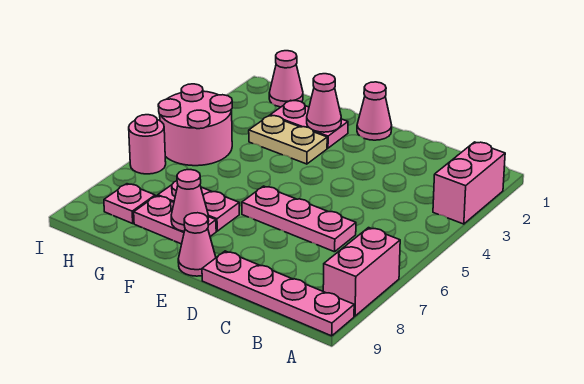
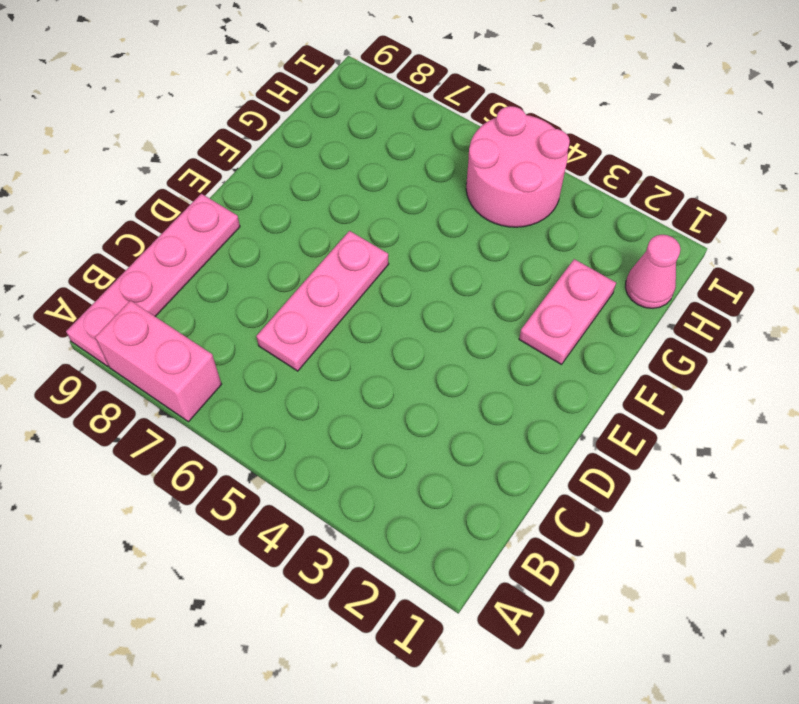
none -> pink brick A2:A3 level 1
none -> pink cone E1 level 1
none -> pink cone E9 level 1

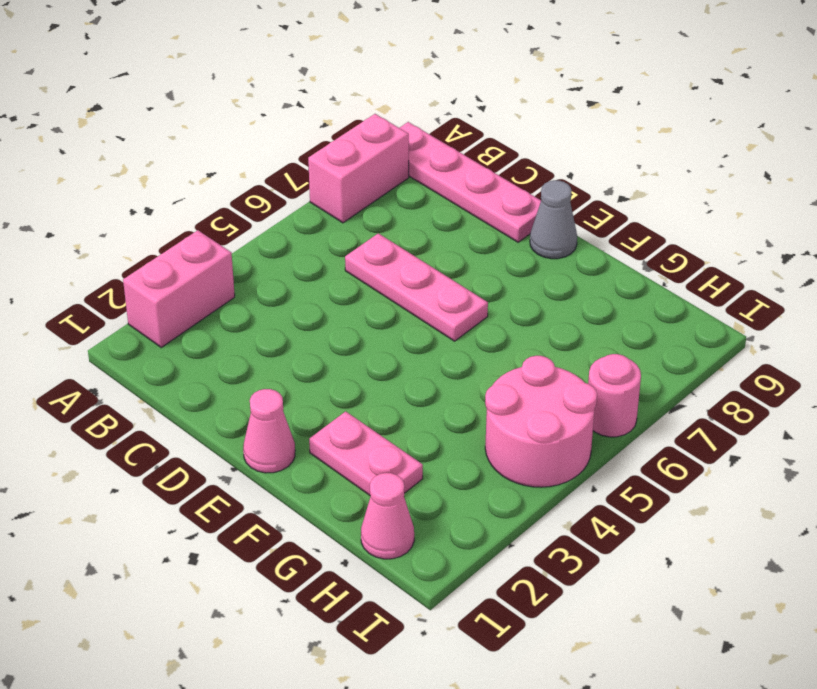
grey cone E9 level 1 -> pink cone E9 level 1
none -> tan plate F3:G3 level 1
none -> pink plate F7:G7 level 1
none -> pink plate F8:G8 level 1

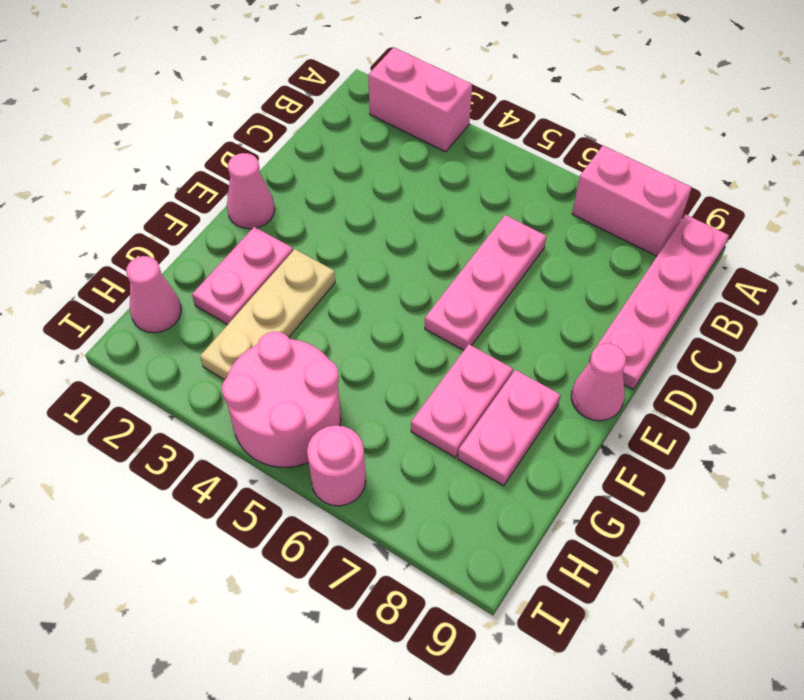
tan plate F3:H3 level 1 -> tan plate F3:G3 level 1
none -> pink plate H8 level 1
none -> pink cone F2 level 2
none -> pink cone F8 level 2

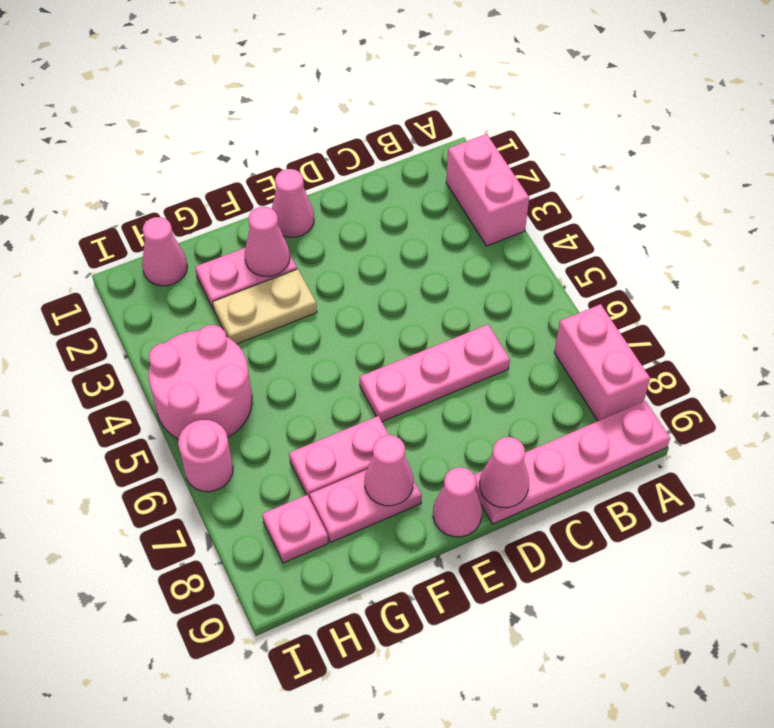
pink cone D9 level 2 -> none

